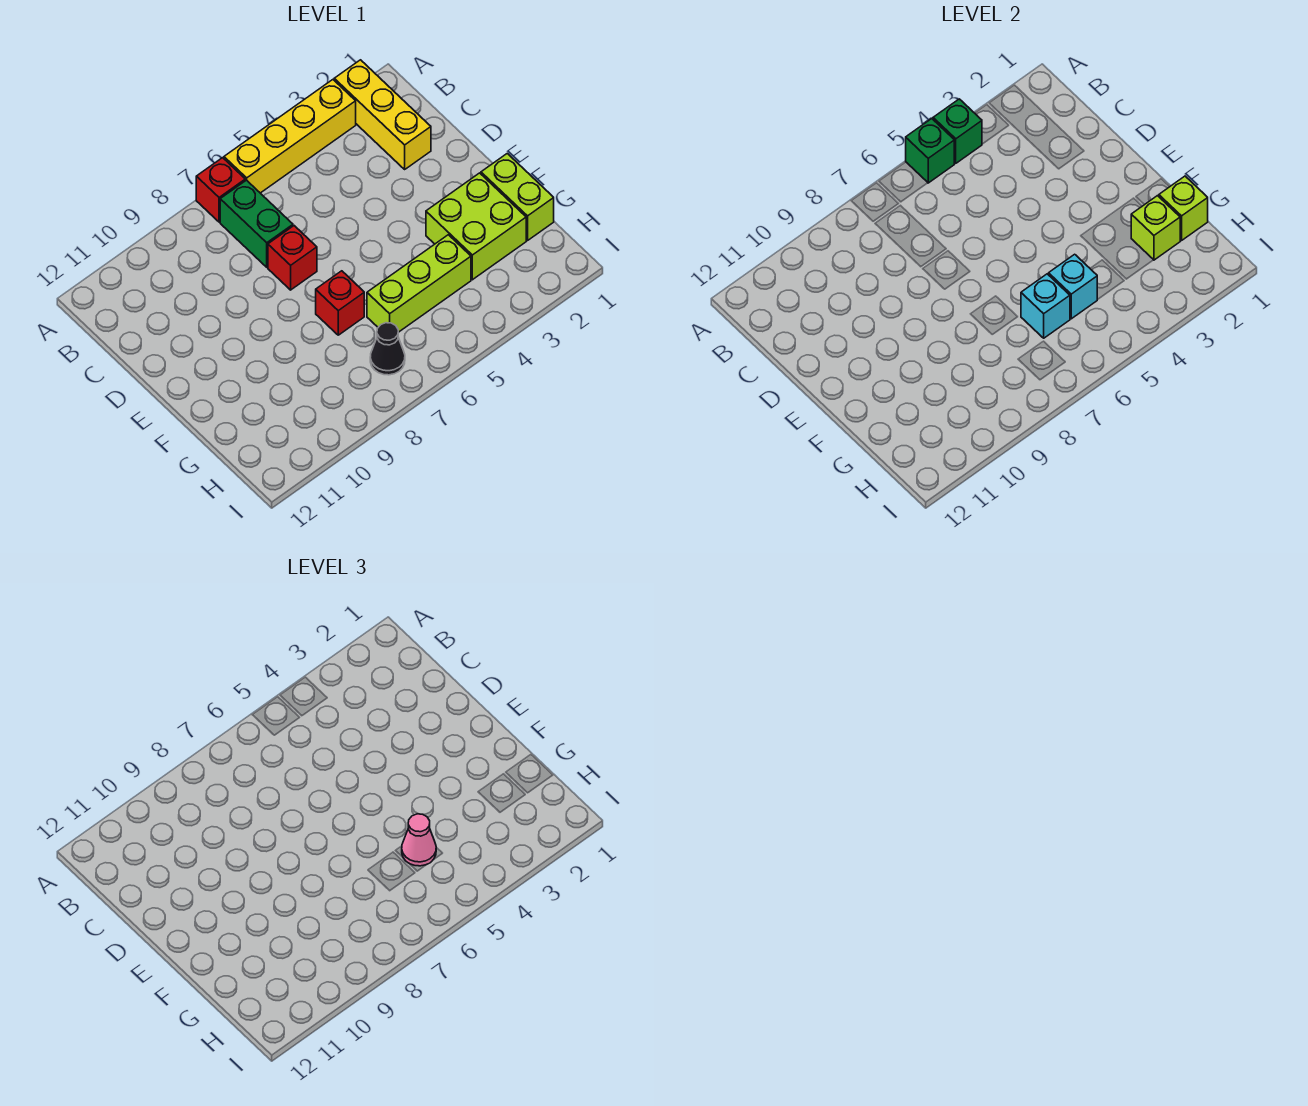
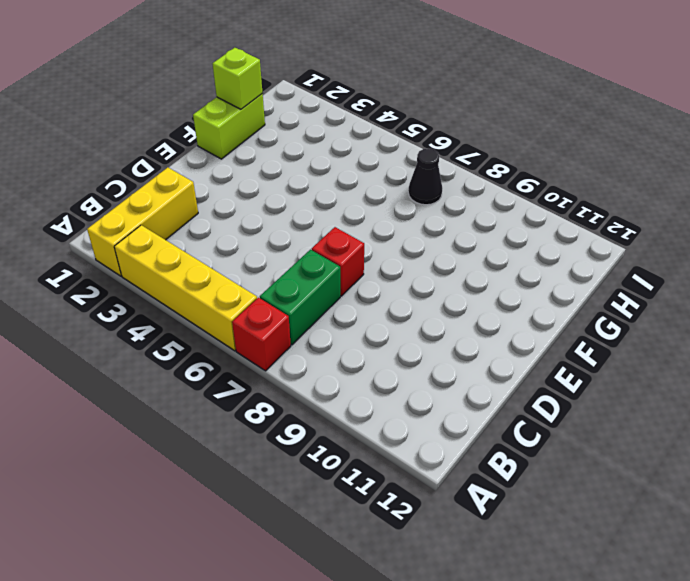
none -> lime brick F2:G3 level 1
none -> red brick F7 level 1
none -> lime brick G4:G6 level 1

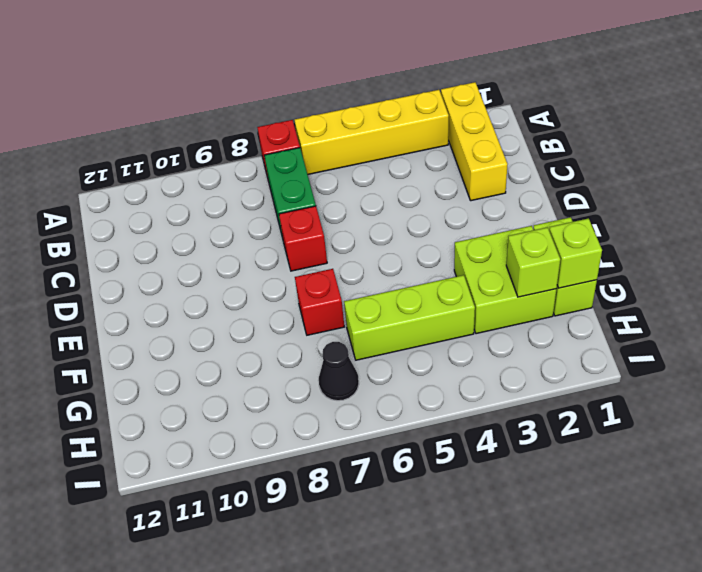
none -> green brick A4 level 2
none -> green brick A5 level 2
none -> cyan brick G5 level 2

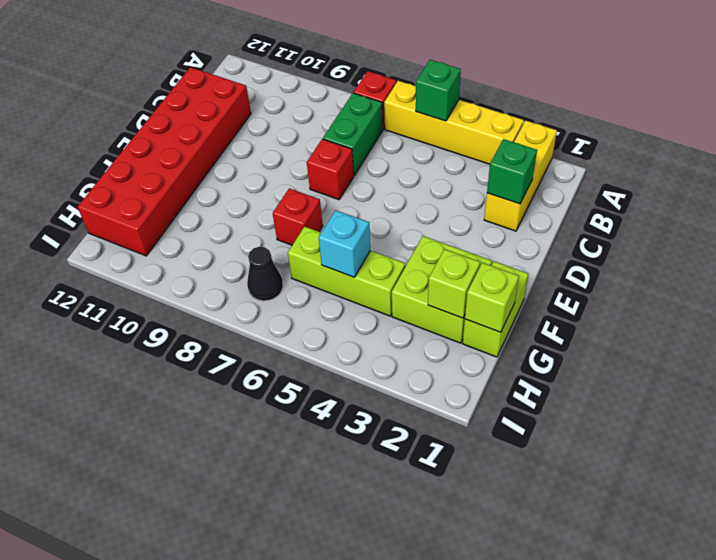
green brick C2 level 2 -> green brick A4 level 2
red brick C11:H12 level 1 -> none
none -> cyan brick G6 level 2
none -> pink cone G5 level 3

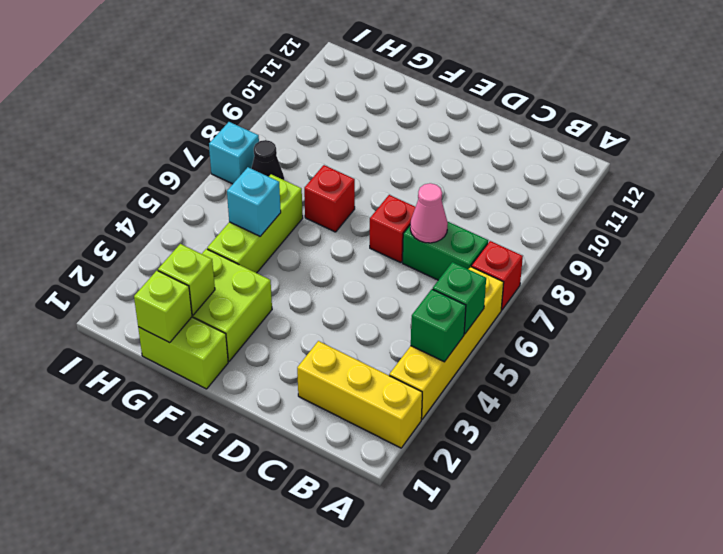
pink cone C7 level 2 -> pink cone G5 level 3
cyan brick I7 level 1 -> cyan brick G6 level 2

